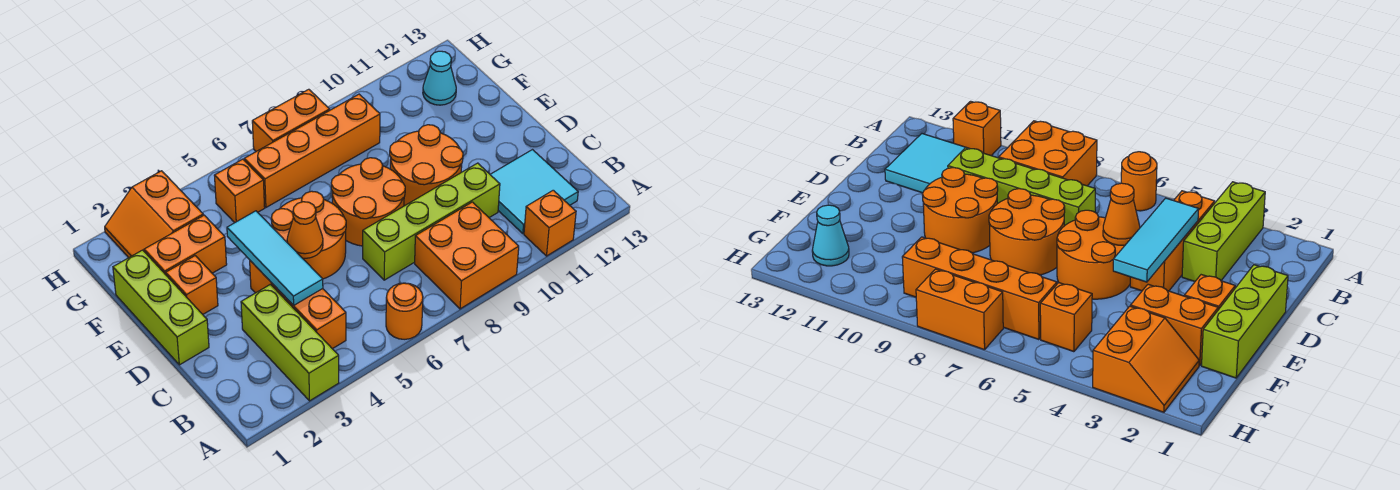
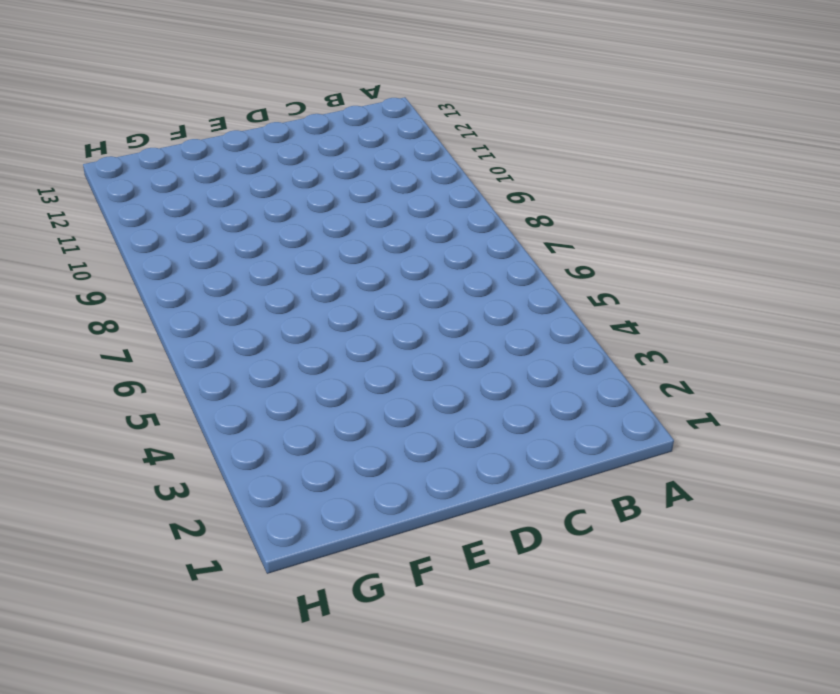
none -> lime brick A3:C3 level 1
none -> orange round brick A6 level 1
none -> orange brick A8:B9 level 1

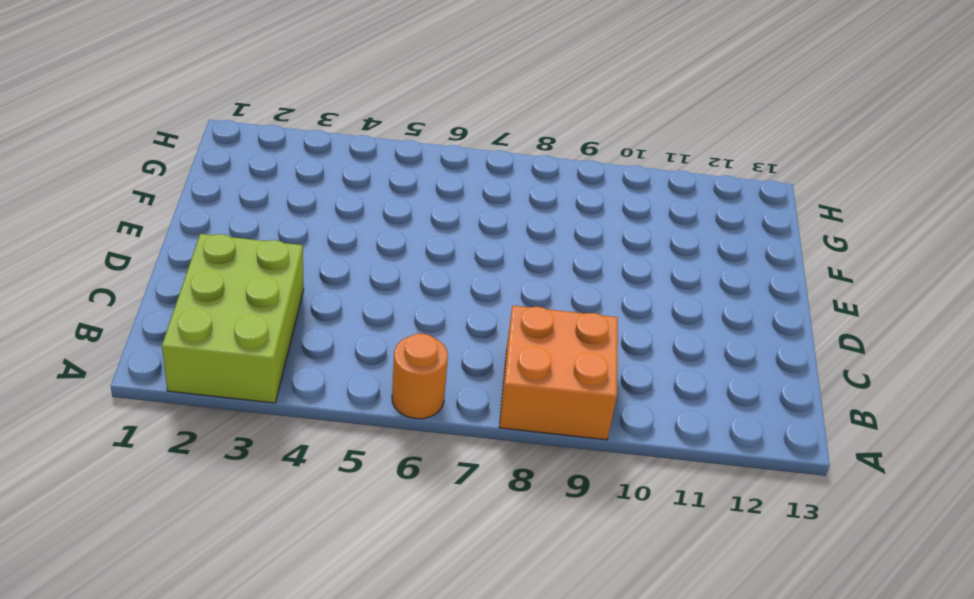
lime brick A2:C3 level 1 -> lime brick A3:C3 level 1
none -> orange brick A11 level 1
none -> orange brick B4:D4 level 1
none -> cyan tile B11:C12 level 1

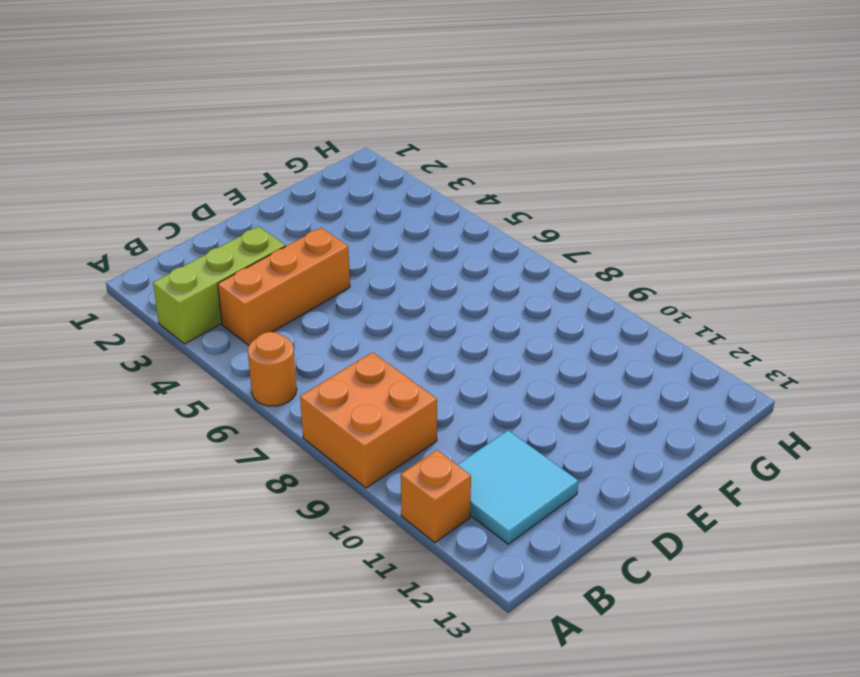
none -> lime brick C7:C10 level 1
none -> lime brick D1:F1 level 1
none -> orange round brick D5:E6 level 1

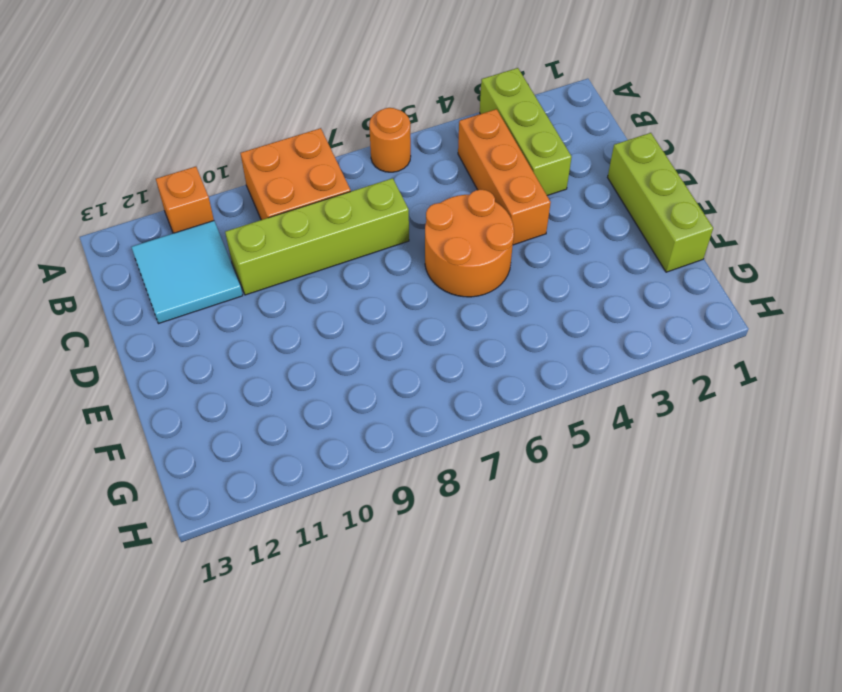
none -> orange round brick D7:E8 level 1
none -> orange round brick D9:E10 level 1
none -> orange brick E2 level 1

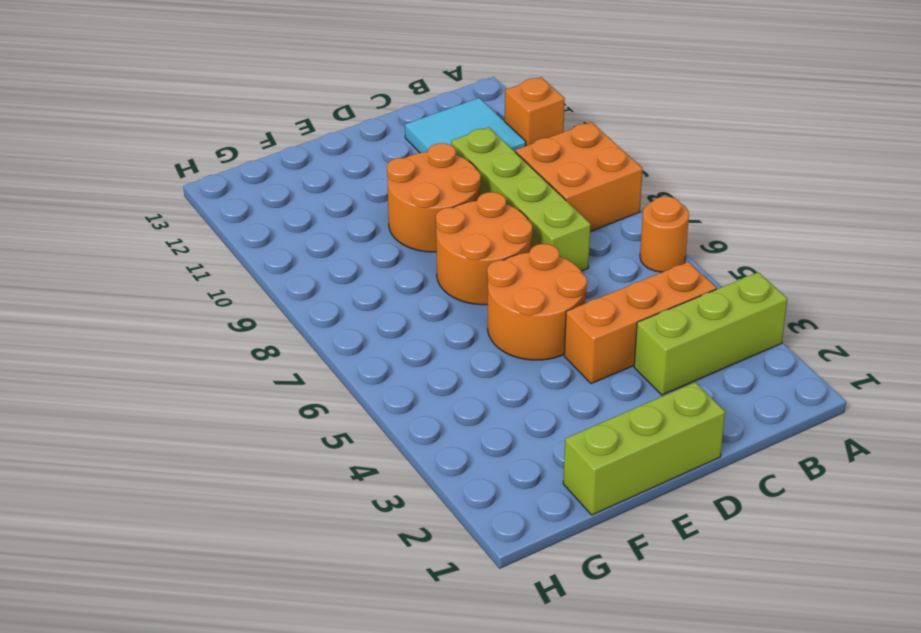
none -> orange brick E2 level 1
none -> orange brick F2:F3 level 1
none -> orange slope G2:H3 level 1 top 3

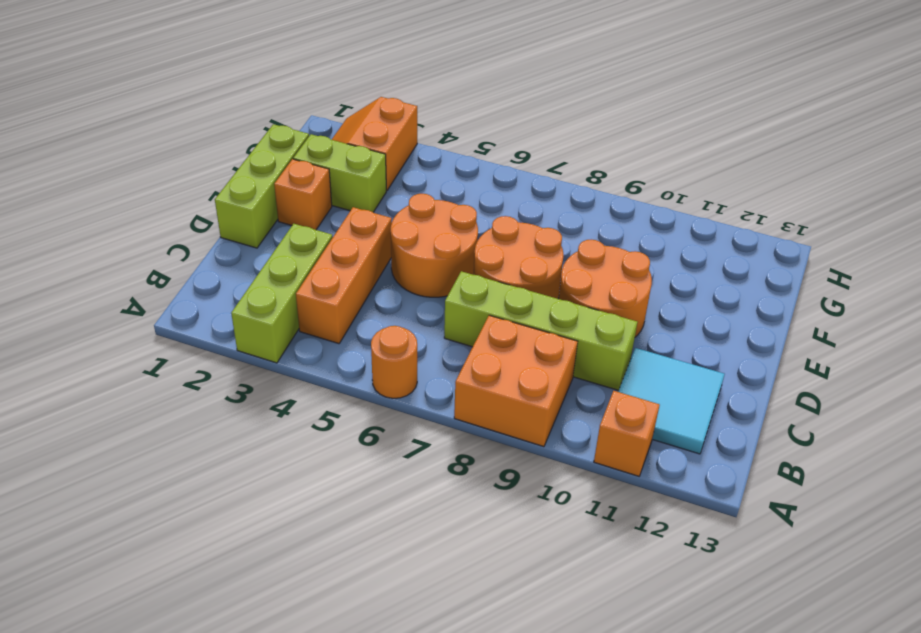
lime brick F2:F3 level 1 -> orange brick F2:F3 level 1
none -> orange brick G5 level 1
none -> orange brick G6:G9 level 1
none -> cyan cone G12 level 1

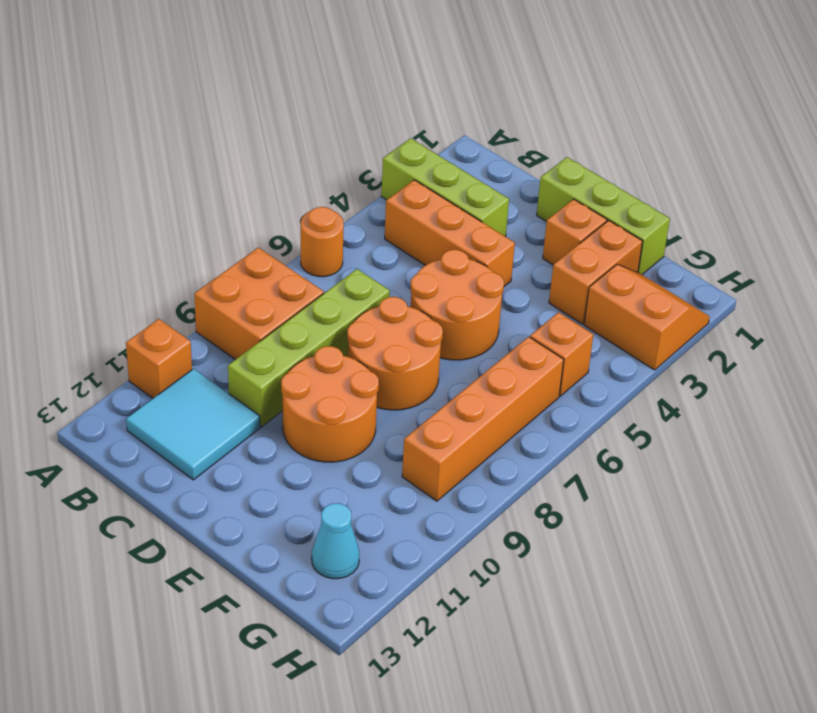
none -> orange brick H7:H8 level 1
none -> cyan tile C4:E4 level 2
none -> orange cone D5 level 2

